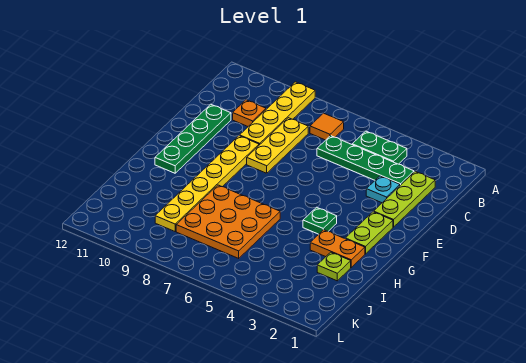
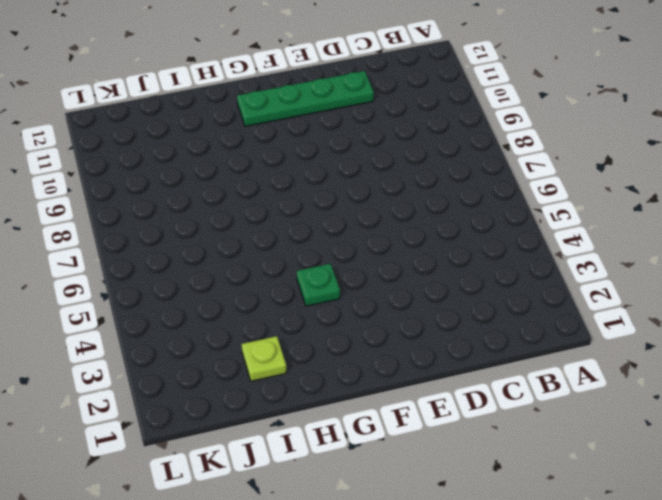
none -> yellow plate A9:D9 level 1
none -> green plate B4:B5 level 1
none -> orange tile B7 level 1

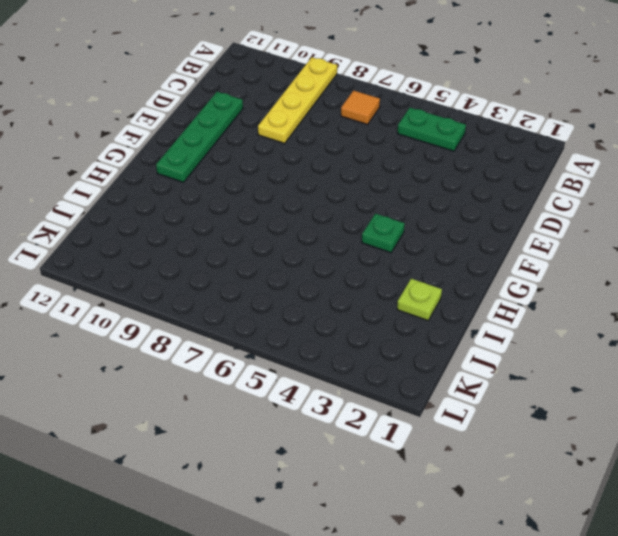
none -> lime plate C2:E2 level 1
none -> green plate C3:C6 level 1
none -> yellow plate C8:E8 level 1

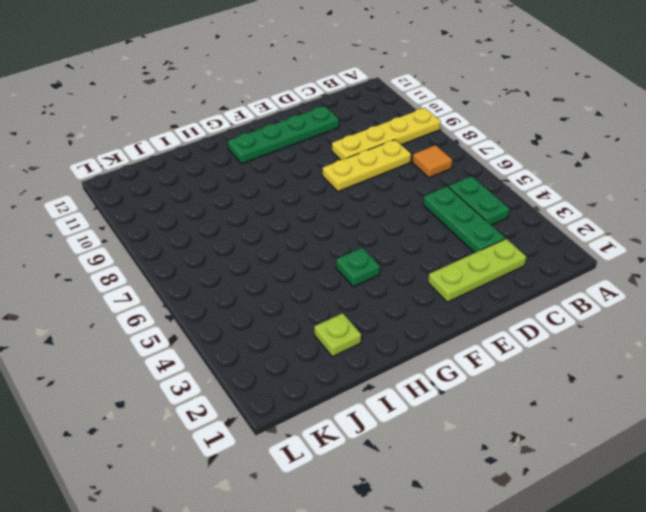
green plate C3:C5 level 1 -> green plate C3:C6 level 1
none -> orange plate C10 level 1
none -> cyan plate D3 level 1
none -> yellow plate E9:J9 level 1

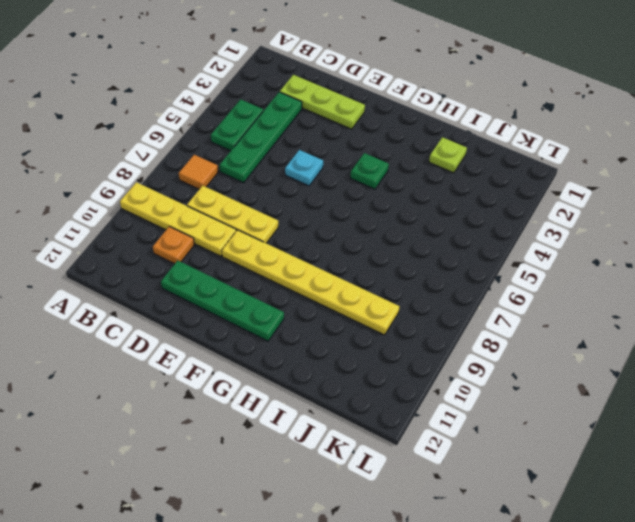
cyan plate E5 level 1 -> cyan plate D3 level 1
none -> lime plate F2:G2 level 1
none -> orange plate H2:H3 level 1
none -> orange plate H6:J8 level 1

